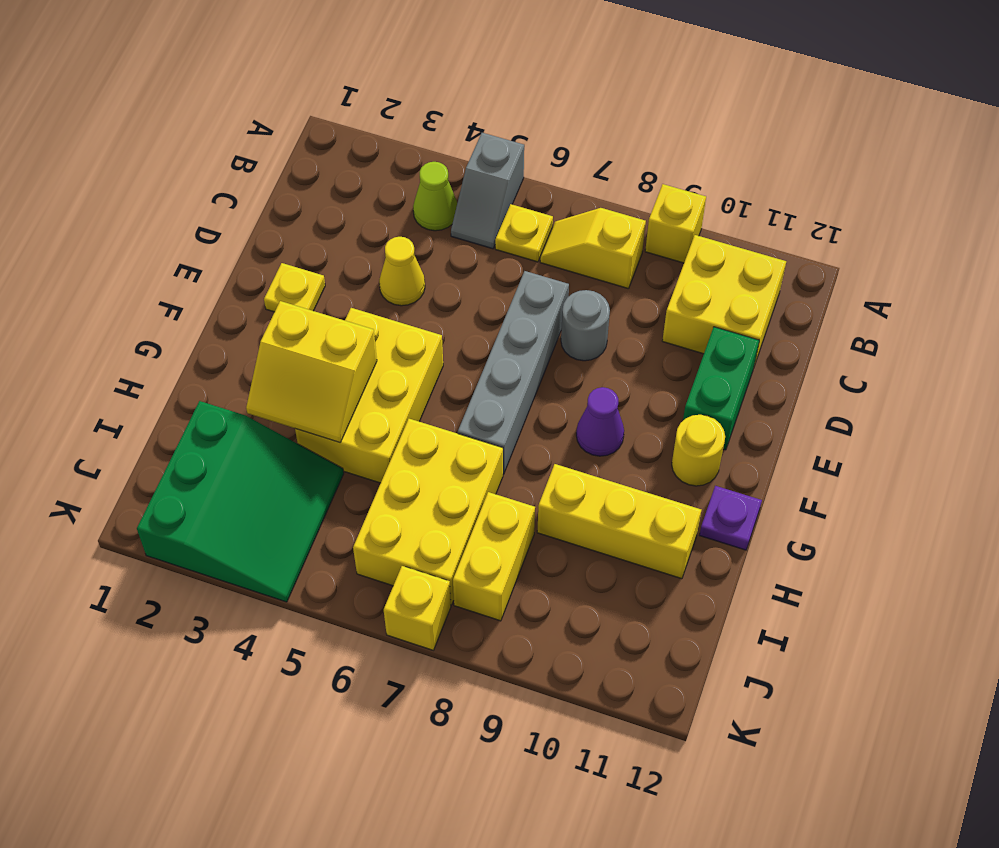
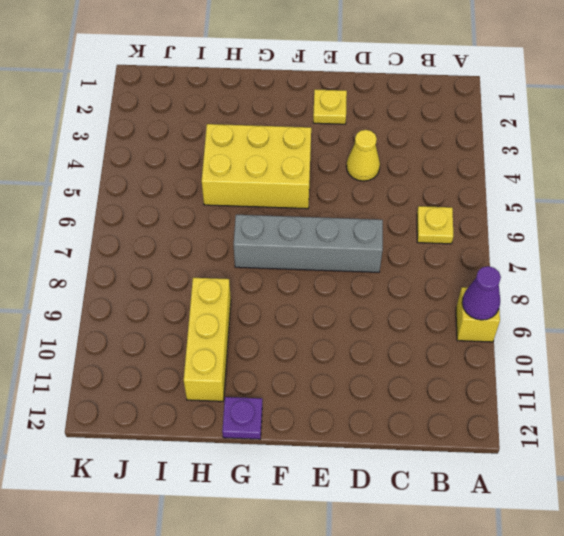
purple cone A9 level 2 -> purple cone F9 level 1
none -> grey slope A5:B5 level 1 top A
none -> lime cone B4 level 1
none -> yellow slope B7:B8 level 1 top 8

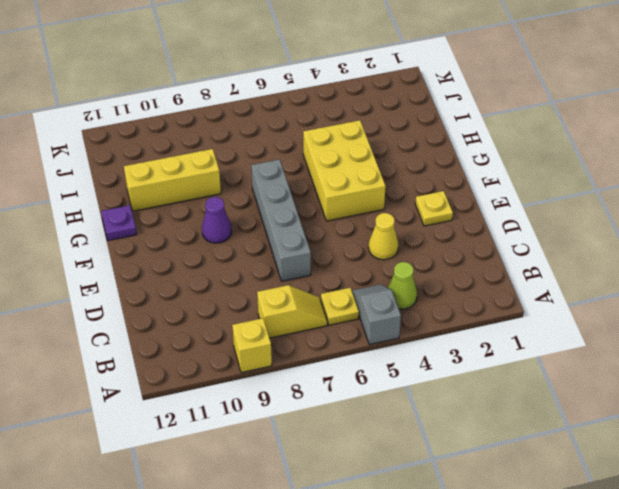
none -> yellow brick B10:C11 level 1
none -> grey round brick D8 level 1
none -> green brick D11:E11 level 1

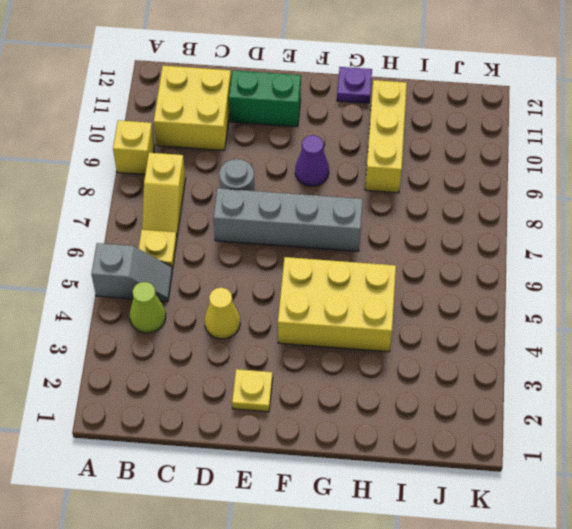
none -> yellow round brick F11 level 1
none -> yellow brick H6:J7 level 1
none -> green slope I2:K4 level 1 top 2

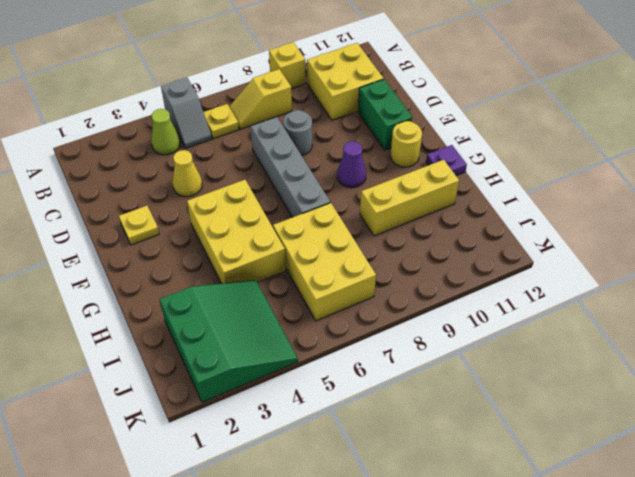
none -> yellow brick I8:J8 level 1
none -> yellow brick K7 level 1
none -> yellow slope G3:H4 level 2 top G

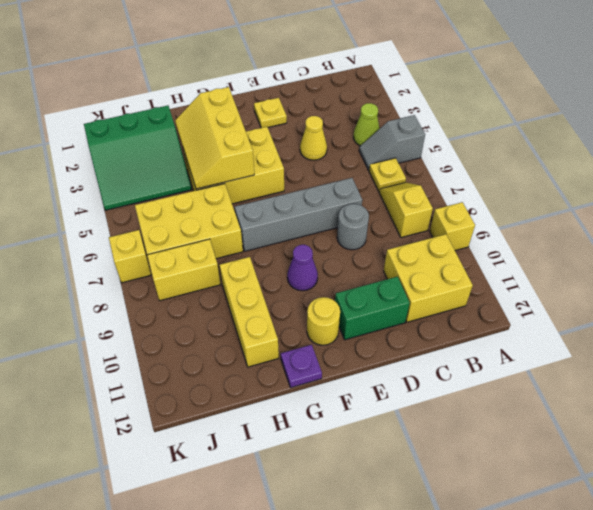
yellow slope G3:H5 level 2 top G -> yellow slope G3:H4 level 2 top G

